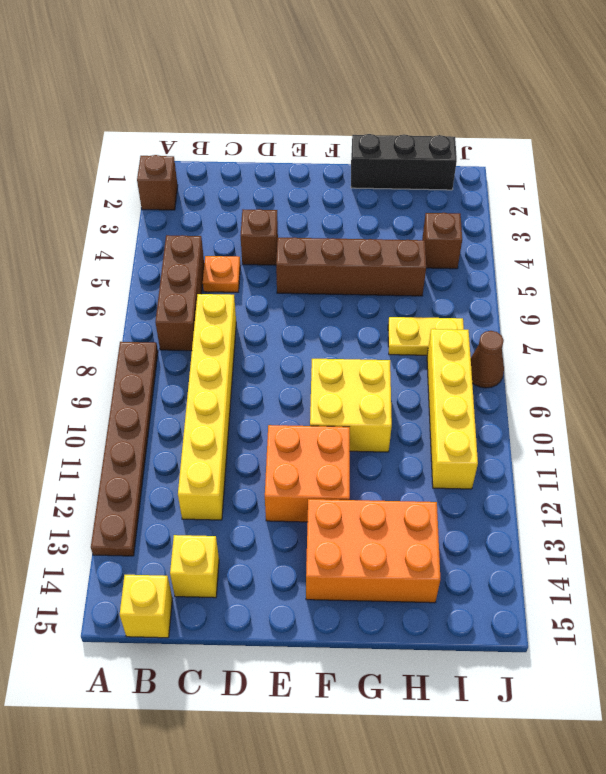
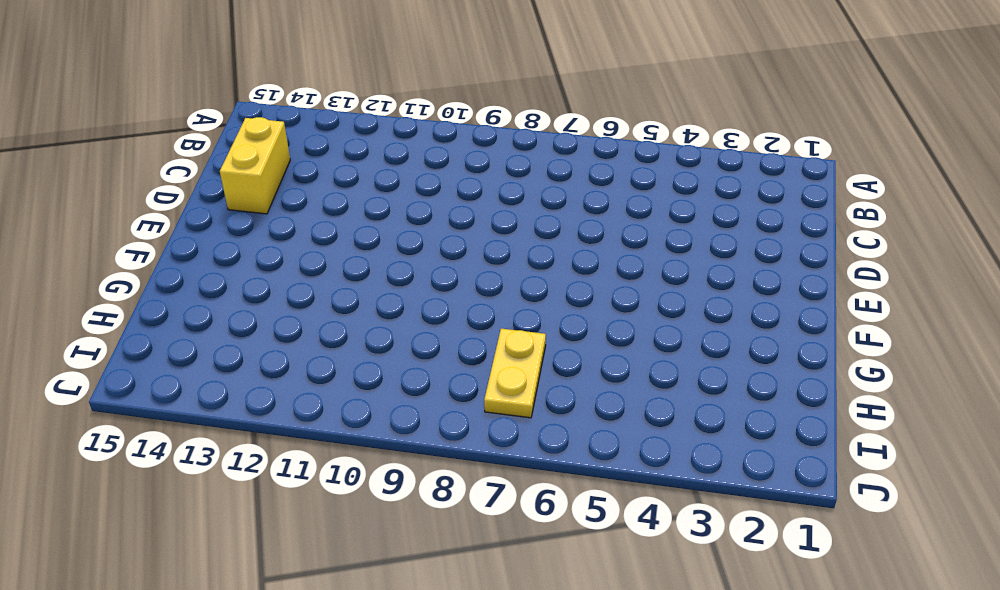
yellow brick C14:D14 level 1 -> yellow brick C14 level 1
none -> brown brick A2 level 1
none -> brown plate A8:A13 level 1
none -> brown brick B5:B7 level 1

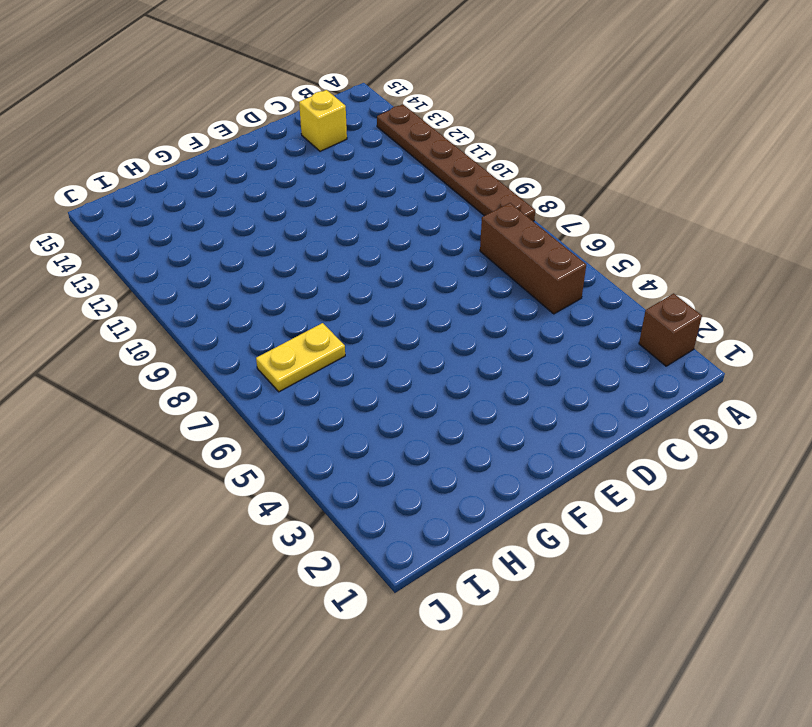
none -> yellow brick B15 level 1
none -> orange plate C5 level 1
none -> yellow brick C7:C12 level 1

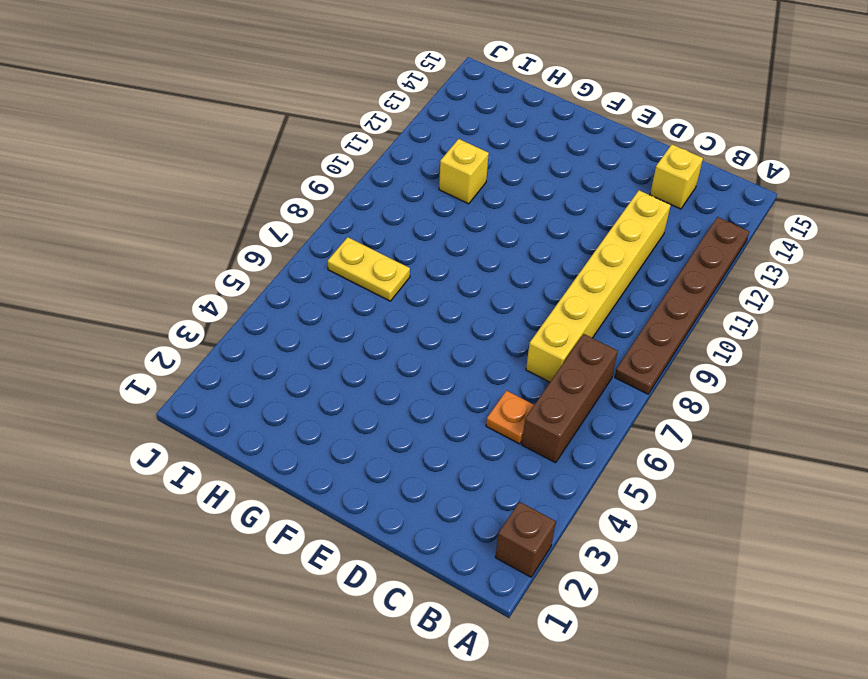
yellow brick H11 level 1 -> yellow brick B15 level 1
none -> brown brick D4 level 1
none -> brown brick E5:H5 level 1
none -> orange brick E11:F12 level 1

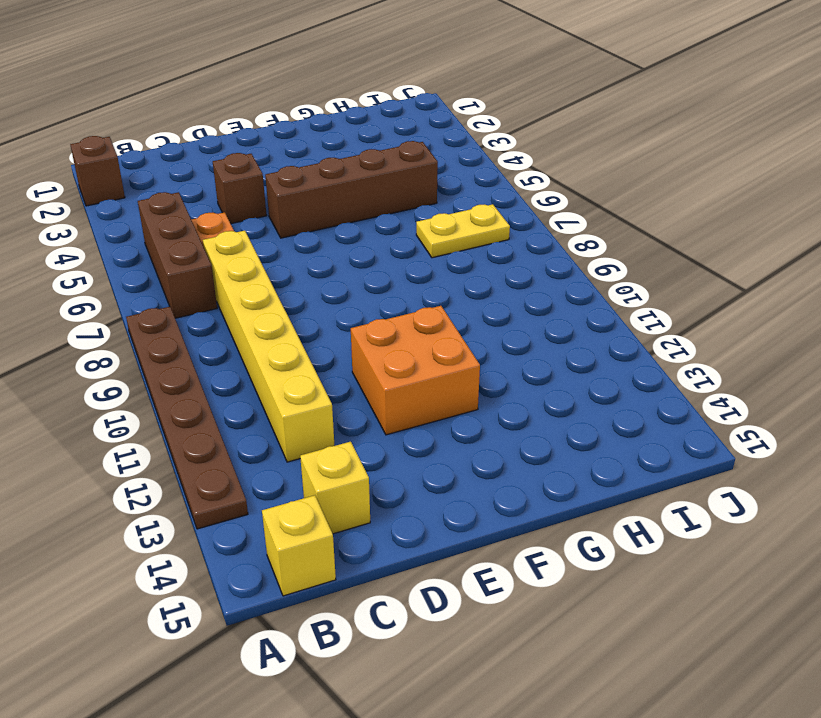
none -> yellow brick F9:G10 level 1
none -> orange brick F13:H14 level 1
none -> black brick G1:I1 level 1

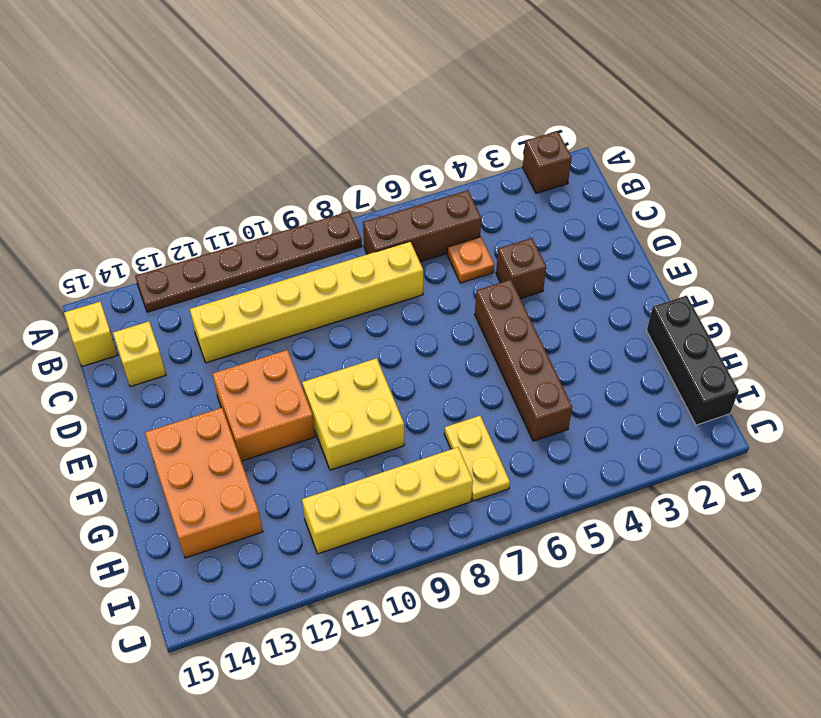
none -> brown brick I4 level 1
none -> brown cone J8 level 1

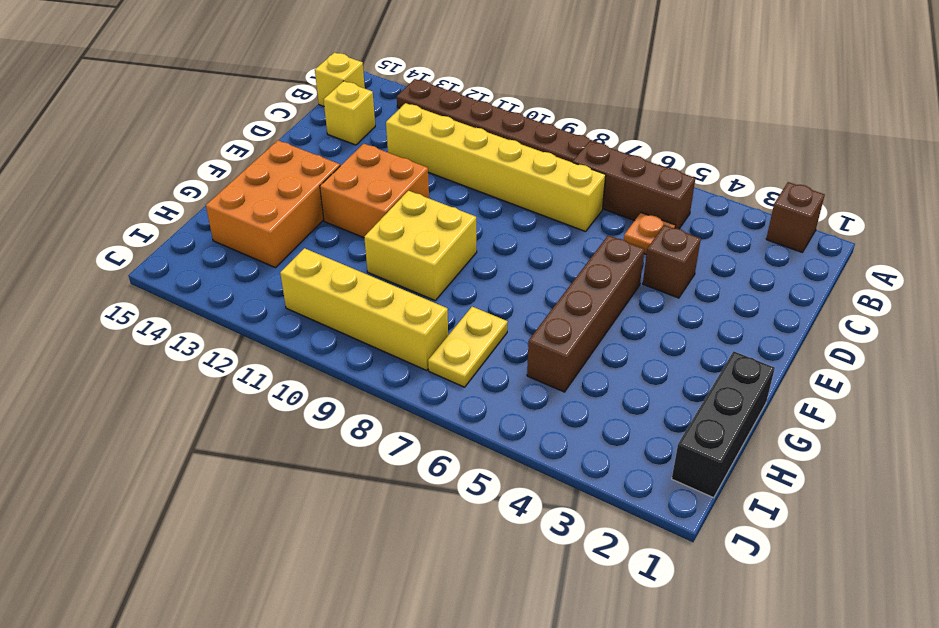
none -> brown brick I4 level 1
none -> brown cone J8 level 1

